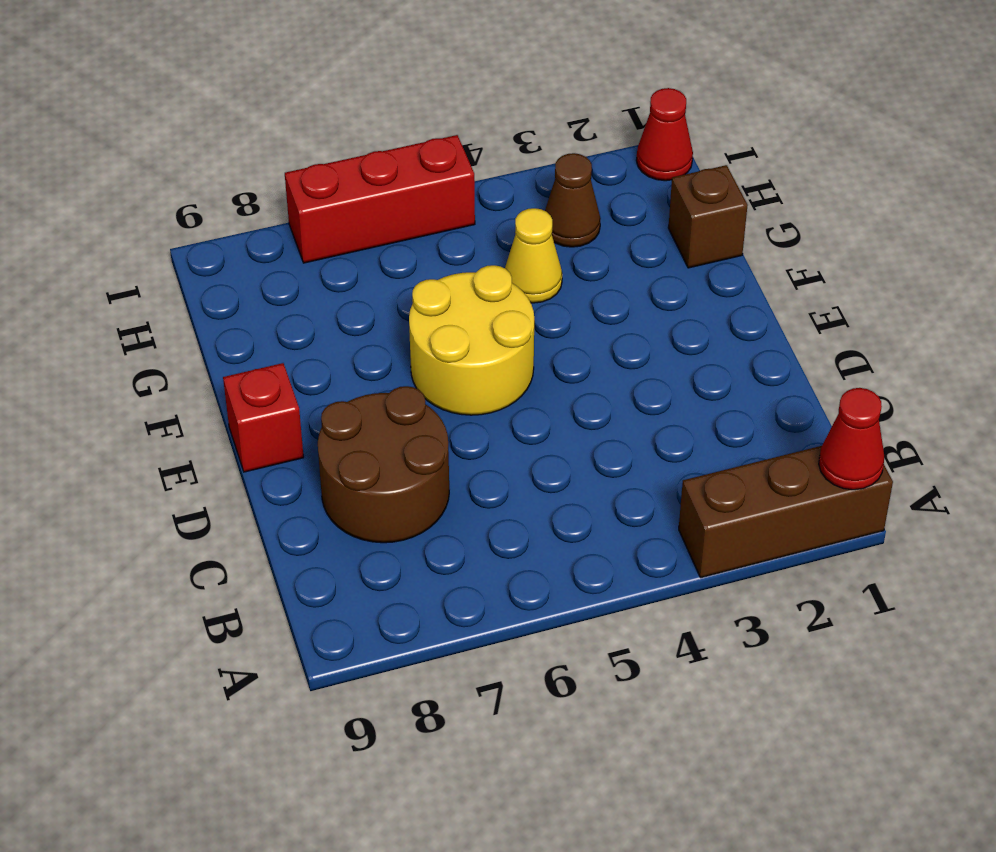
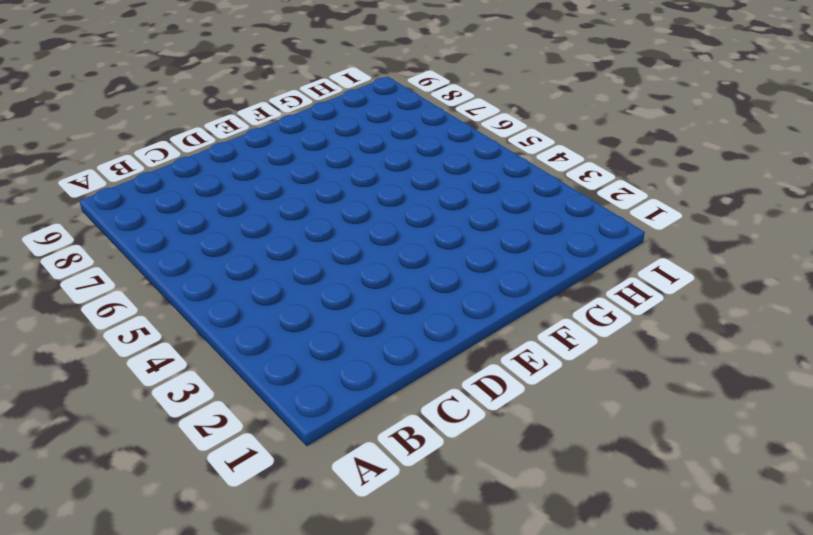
none -> brown brick A1:A3 level 1
none -> brown round brick C7:D8 level 1

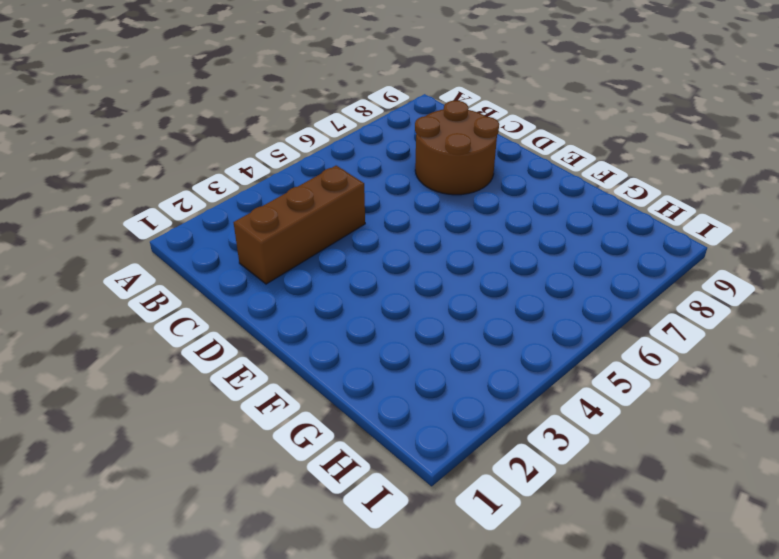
brown brick C2:C4 level 1 -> brown brick A1:A3 level 1
none -> yellow round brick E5:F6 level 1
none -> red brick E9 level 1

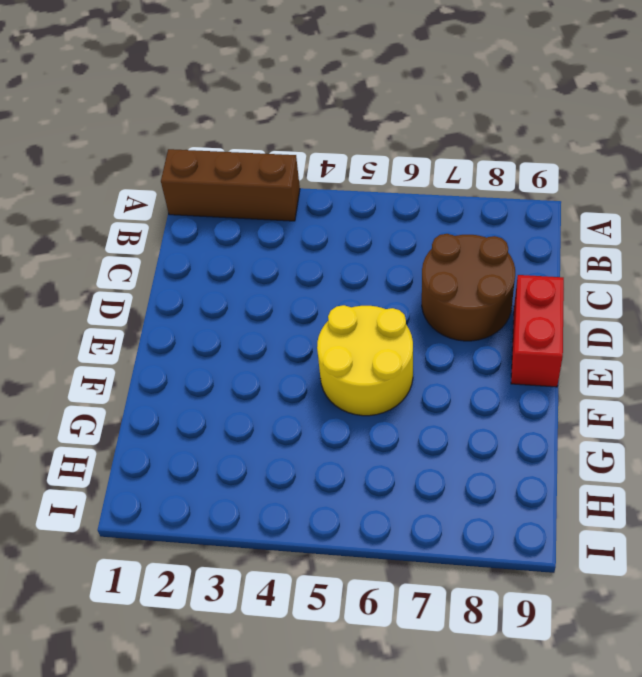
red brick D9:E9 level 1 -> red brick E9 level 1
none -> brown brick G1 level 1
none -> yellow cone G4 level 1

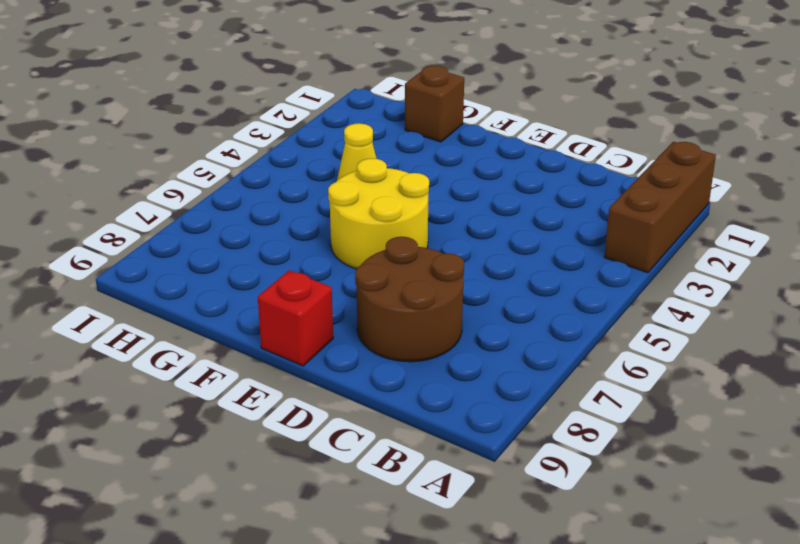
none -> brown cone H3 level 1
none -> red cone I1 level 1

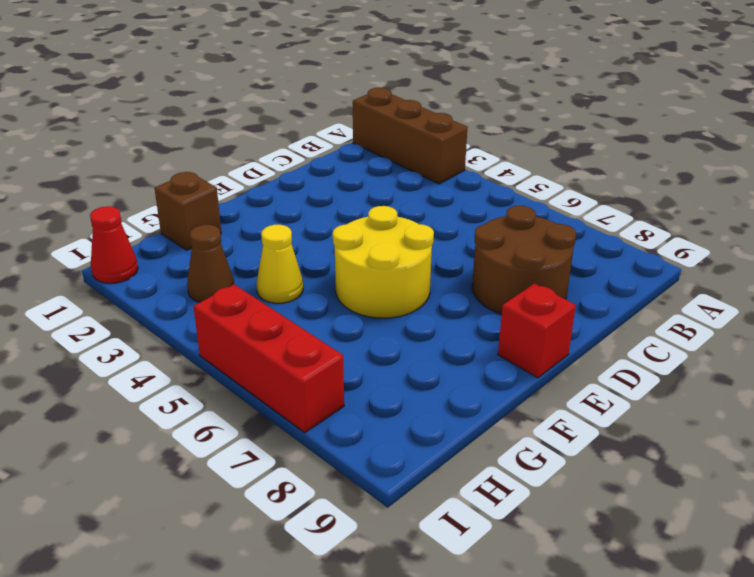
none -> red cone A1 level 2

